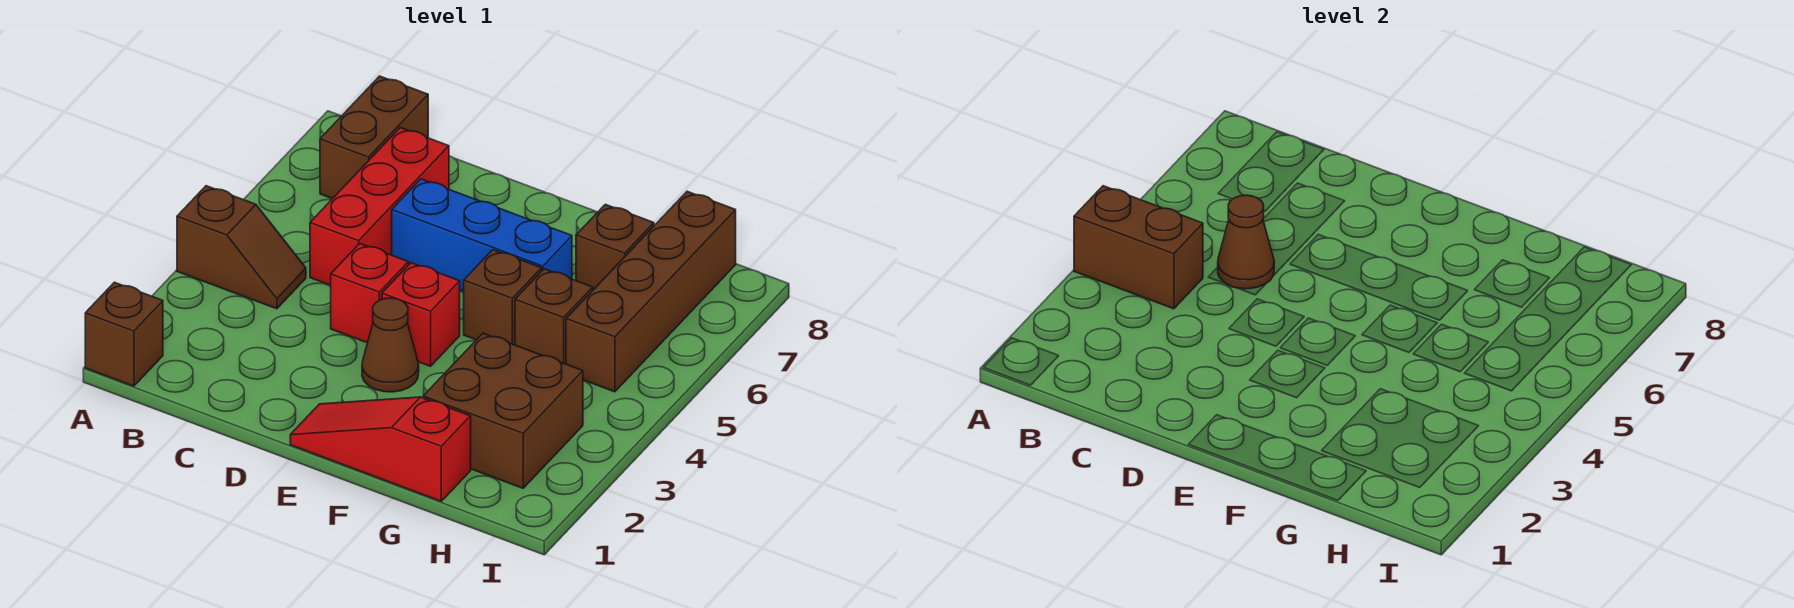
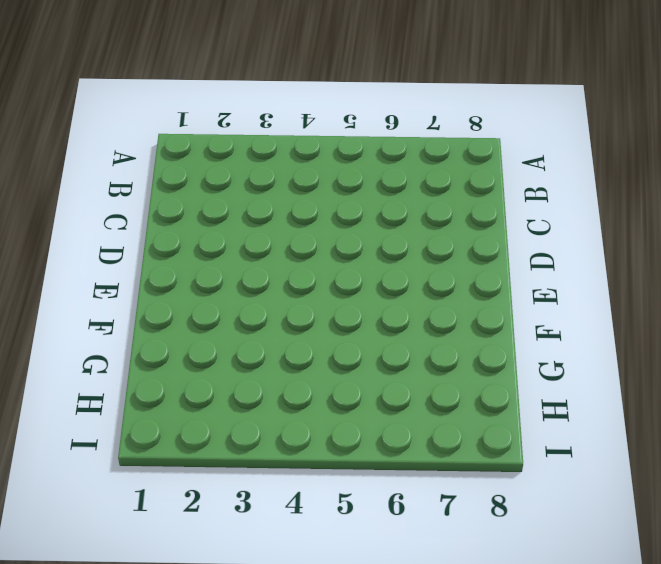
none -> brown brick A1 level 1
none -> brown slope A4:B4 level 1 top A
none -> brown brick B7:B8 level 1

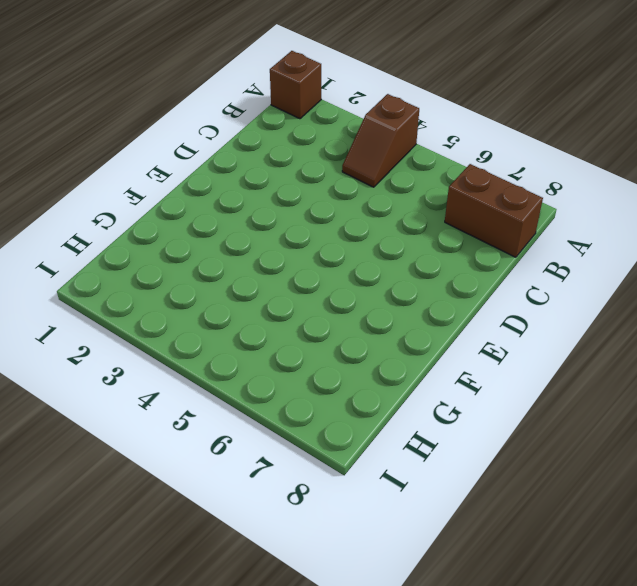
none -> red brick C5:C7 level 1
none -> red brick D4 level 1
none -> blue brick D6:F6 level 1

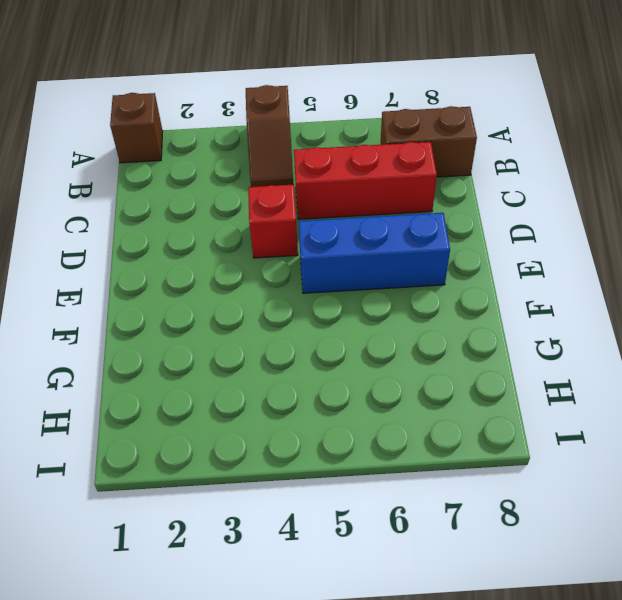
blue brick E5:E7 level 1 -> blue brick D6:F6 level 1
none -> red slope E1:G1 level 1 top G
none -> brown cone E3 level 1
none -> red brick E4 level 1

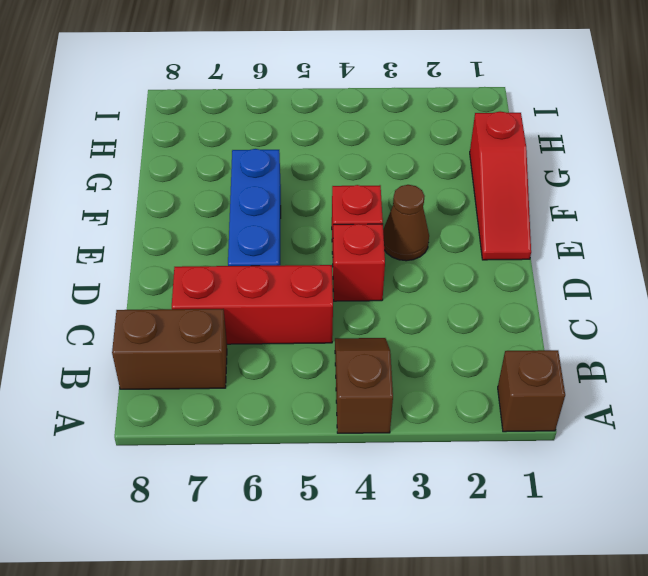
none -> brown brick F5 level 1
none -> brown brick G2:H3 level 1
none -> brown brick G5 level 1

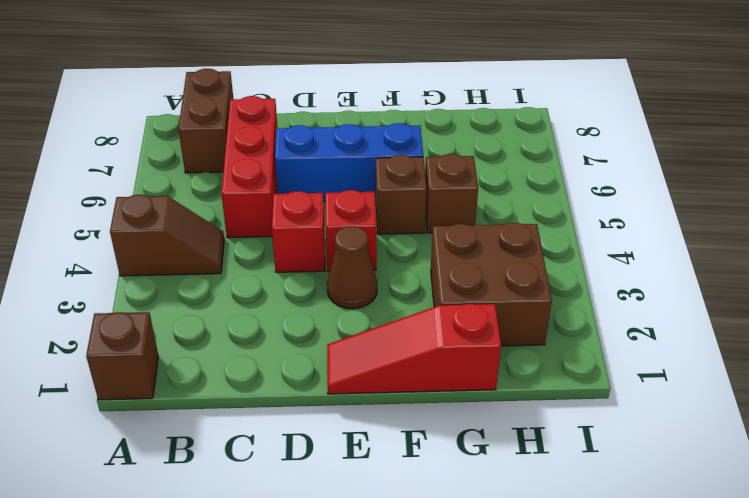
none -> brown brick G7 level 1
none -> brown brick H5:H8 level 1
none -> brown brick A4:B4 level 2

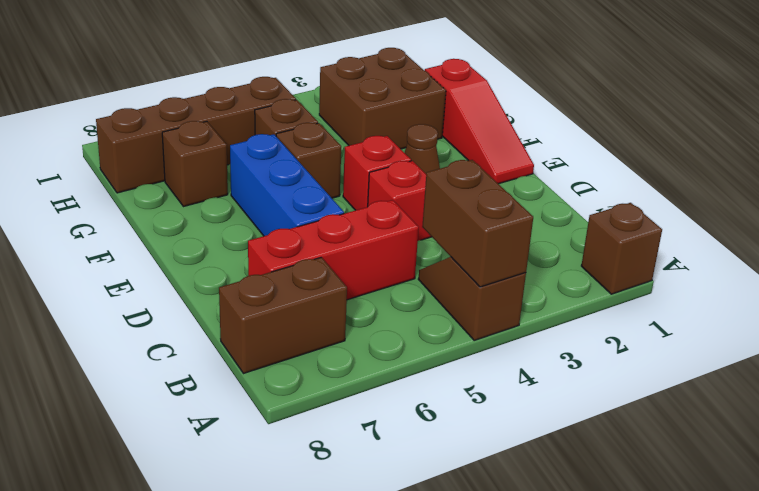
none -> brown cone C5 level 2

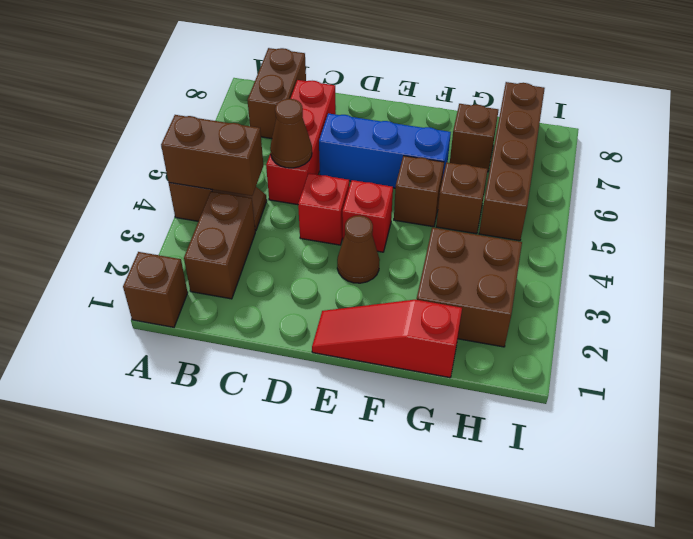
brown brick B2:B3 level 1 -> none

